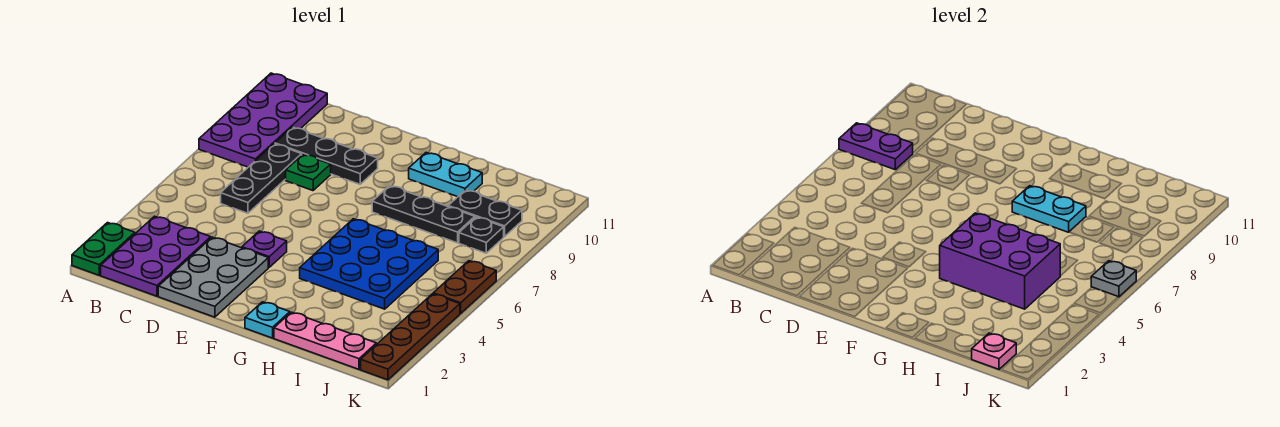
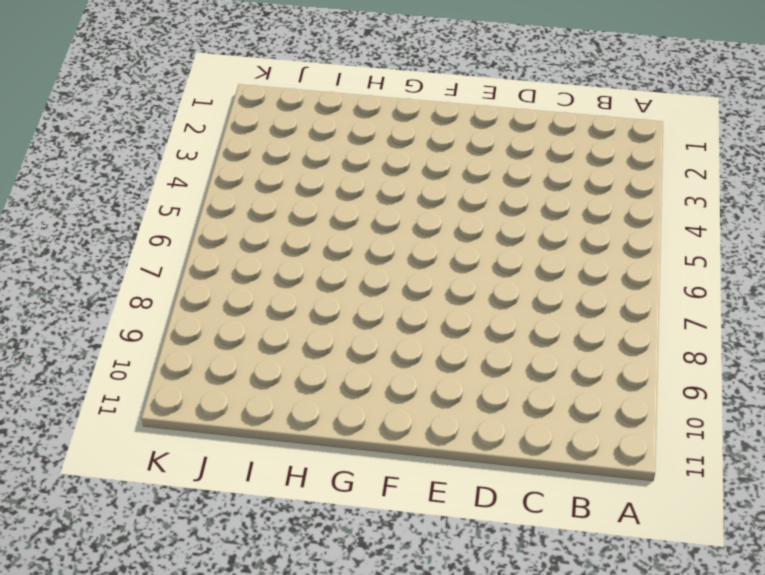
none -> green plate A1:A2 level 1
none -> purple plate A8:B11 level 1
none -> purple plate B1:C3 level 1

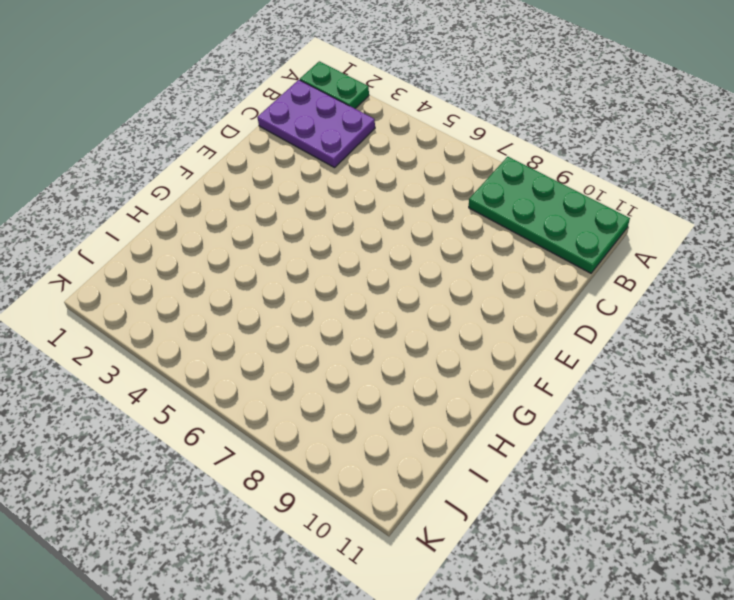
green plate A8:B11 level 1 -> purple plate A8:B11 level 1
none -> black plate C6:C8 level 1
none -> black plate C9:E9 level 1
none -> grey plate D1:E3 level 1

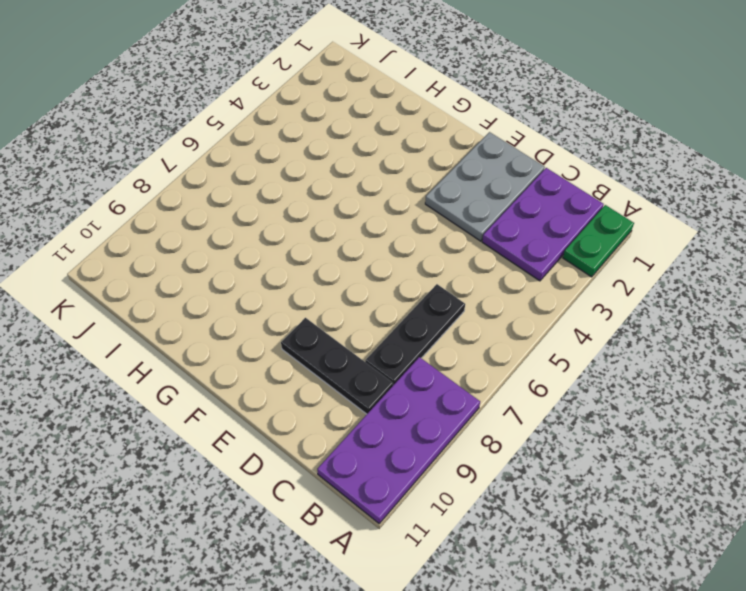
none -> green plate D8 level 1
none -> purple plate E4 level 1
none -> cyan plate G1 level 1

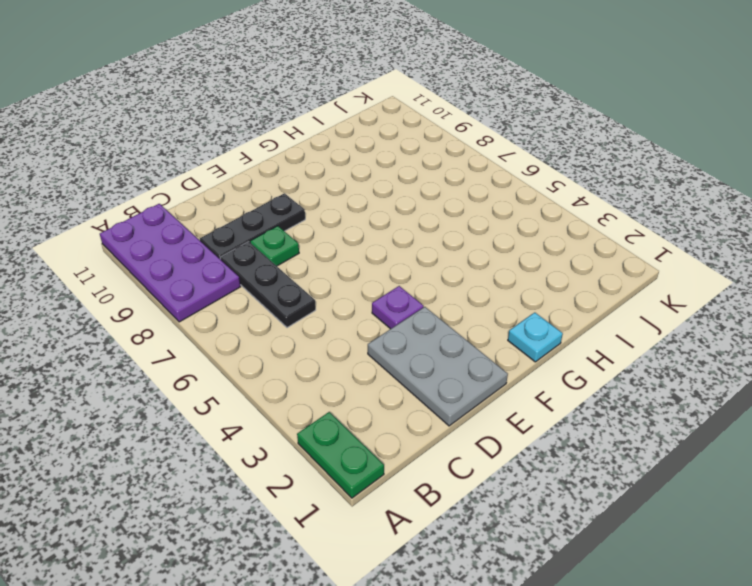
none -> purple plate B1:C3 level 1
none -> blue plate G4:I6 level 1
none -> black plate G8:I8 level 1

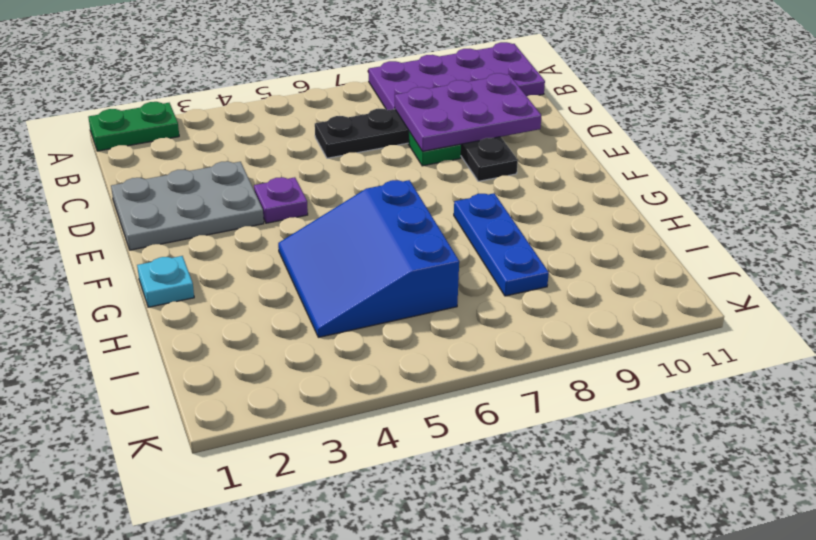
purple plate C8:D10 level 2 -> purple plate B1:C3 level 1
blue slope G4:I6 level 1 top 6 -> blue plate G4:I6 level 1
blue plate G8:I8 level 1 -> black plate G8:I8 level 1
none -> cyan plate G10:H10 level 1
none -> pink plate H1:J1 level 1
none -> black plate I9:J9 level 1

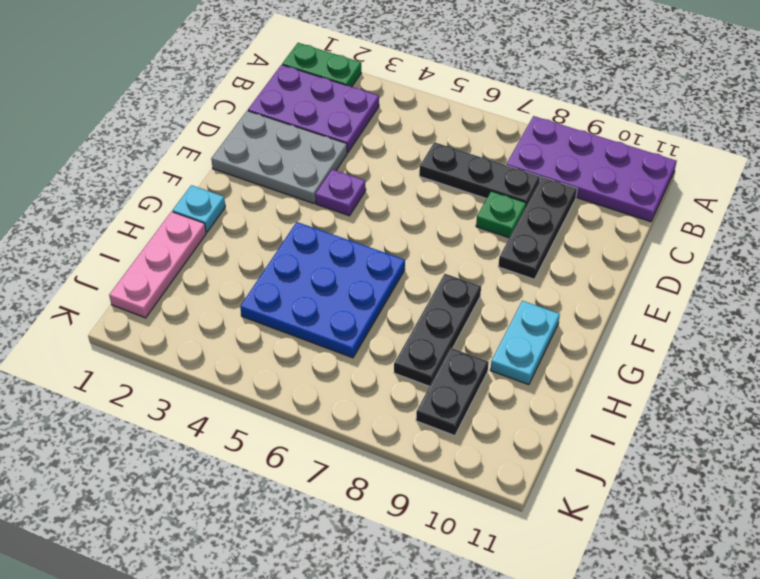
none -> black plate J8 level 1
none -> brown plate K1:K4 level 1
none -> brown plate K5:K6 level 1

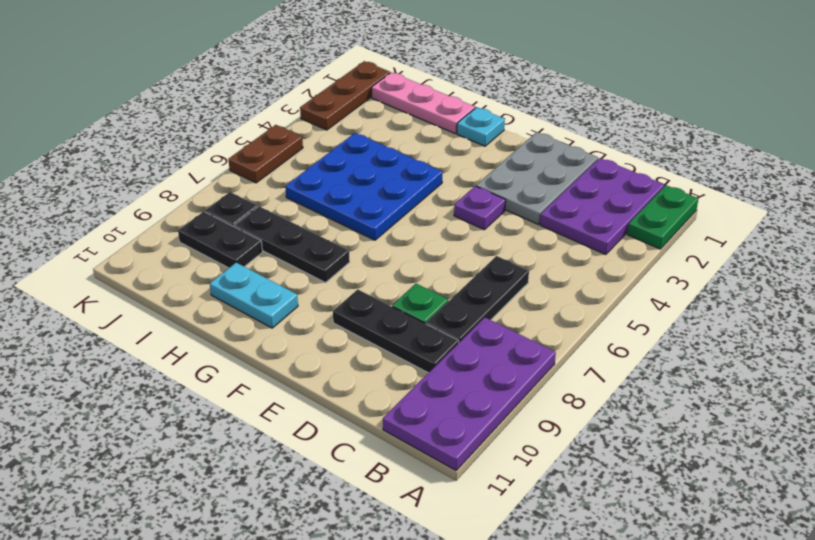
brown plate K1:K3 level 1 -> brown plate K1:K4 level 1
none -> purple plate A8:B8 level 2
none -> purple brick G4:I5 level 2
none -> cyan plate G8:H8 level 2

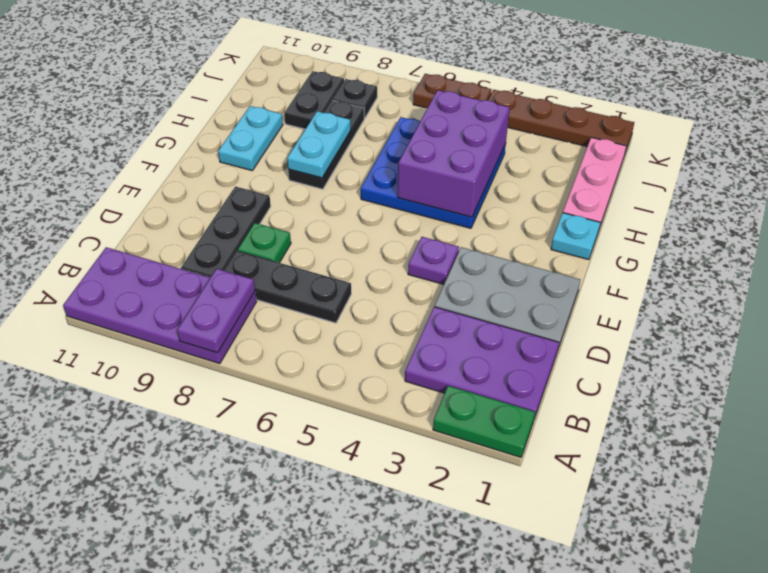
none -> pink plate J1 level 2
none -> grey plate K6 level 2

